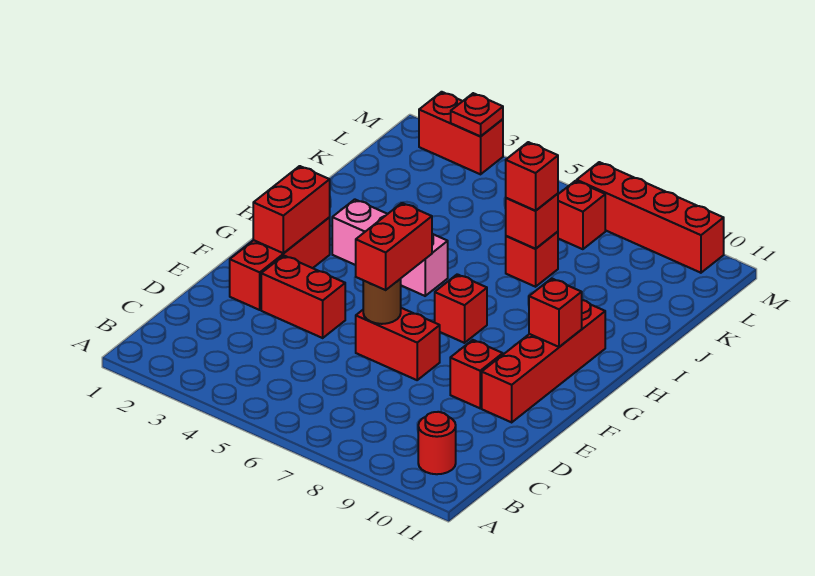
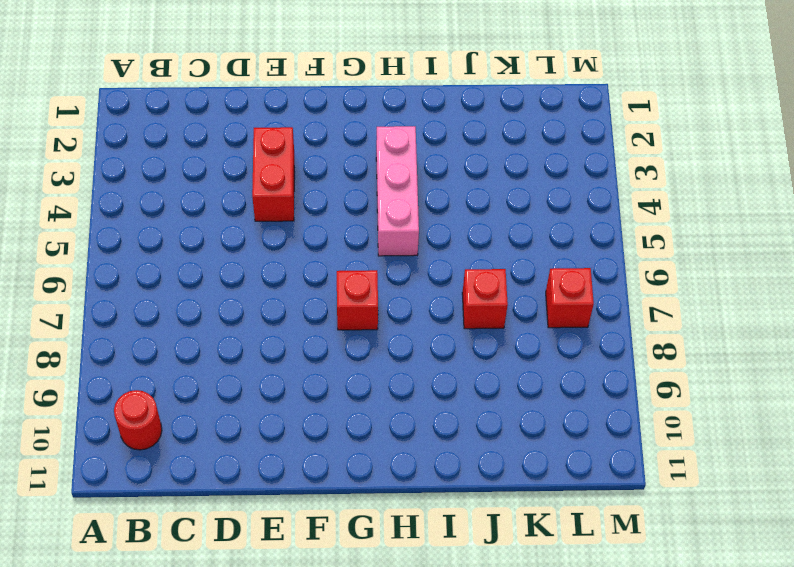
none -> red brick E2:G2 level 1
none -> red brick E6:E7 level 1
none -> red brick E9 level 1

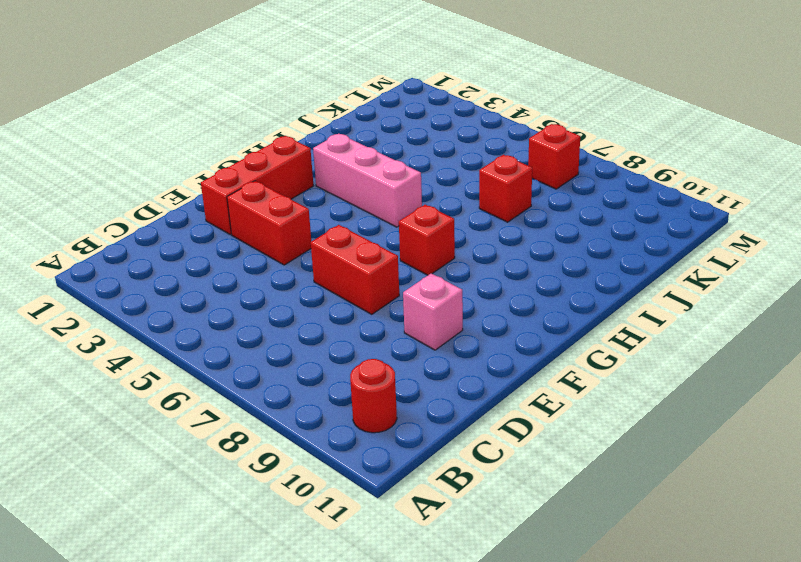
pink brick E9 level 1 -> red brick E9 level 1
none -> red brick E10:H10 level 1
none -> red brick M2:M3 level 1
none -> red brick M7:M10 level 1

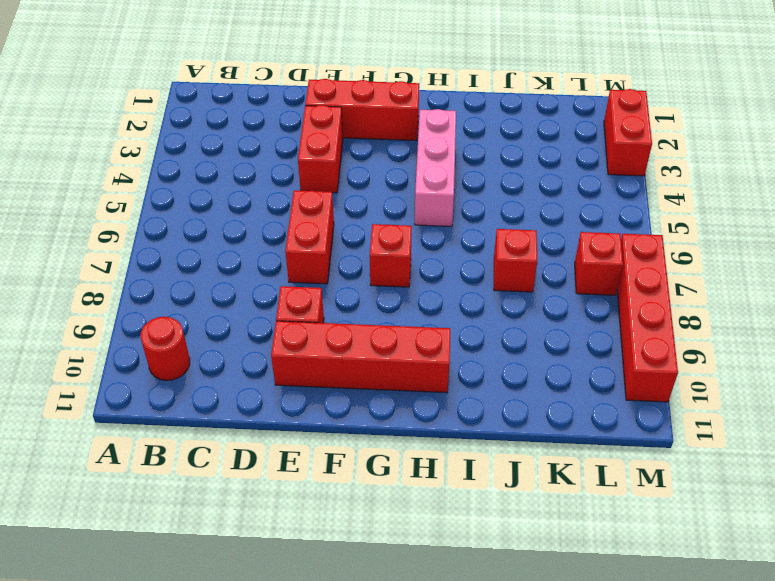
none -> brown round brick E6 level 2
none -> red brick F2:G2 level 2
none -> red brick G10 level 2

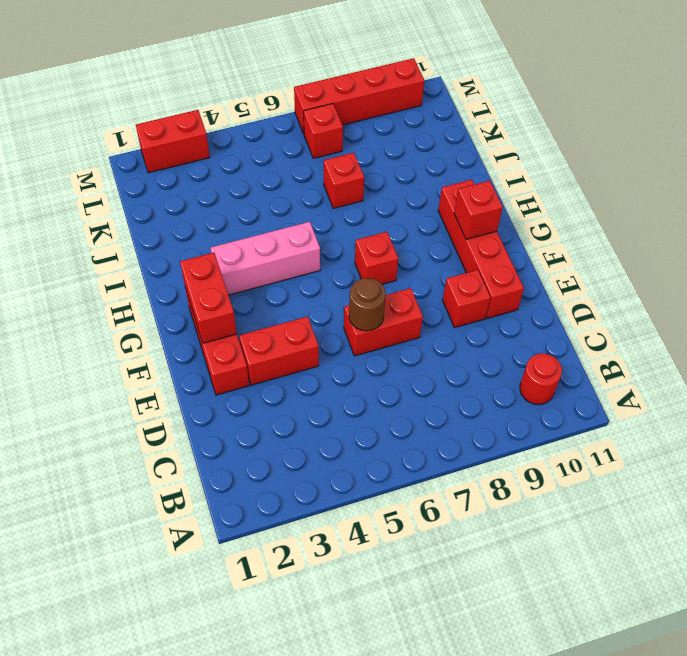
none -> red brick J7 level 2
none -> red plate M3 level 2
none -> red brick E6:F6 level 3

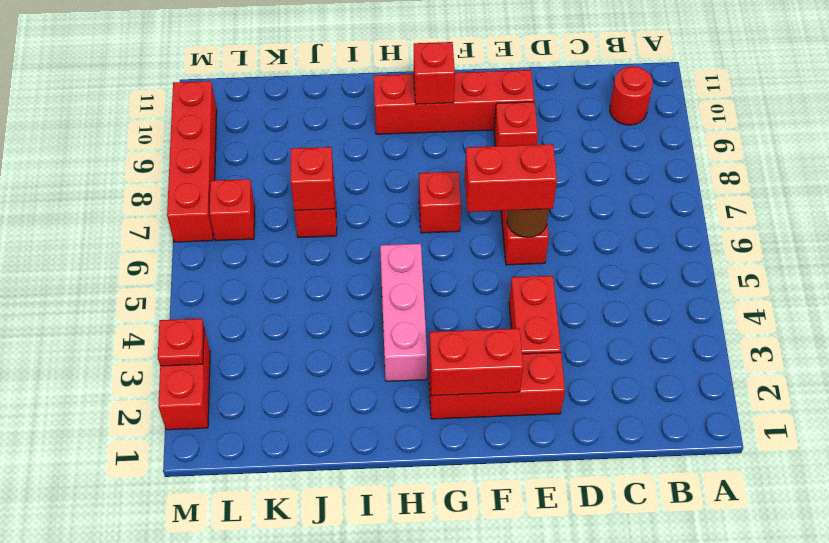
none -> red brick J7 level 3

